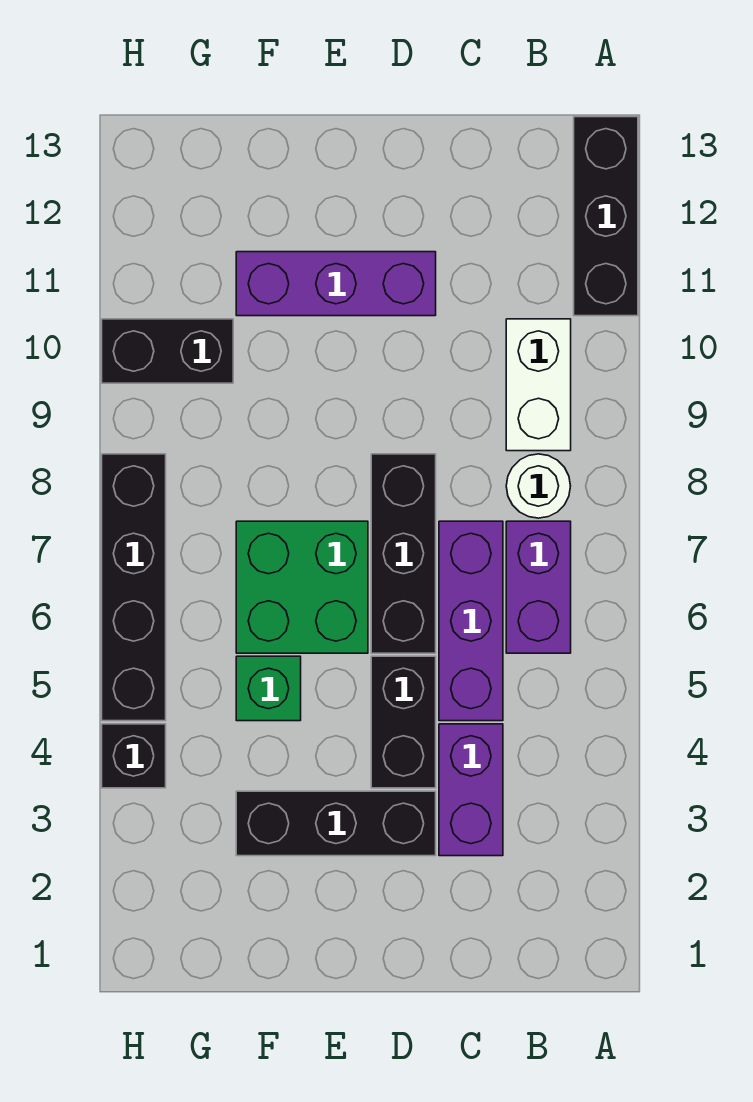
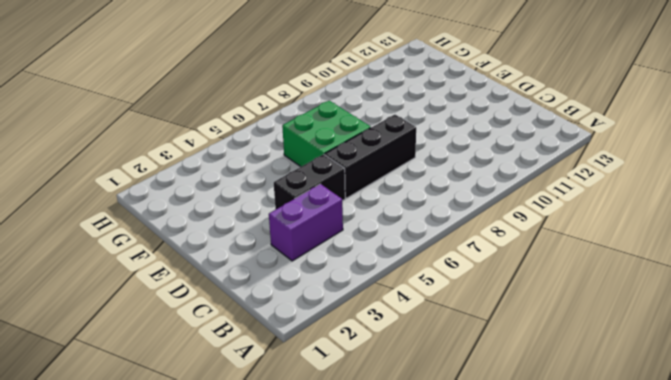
none -> black brick A11:A13 level 1
none -> purple brick B6:B7 level 1
none -> white round brick B8 level 1

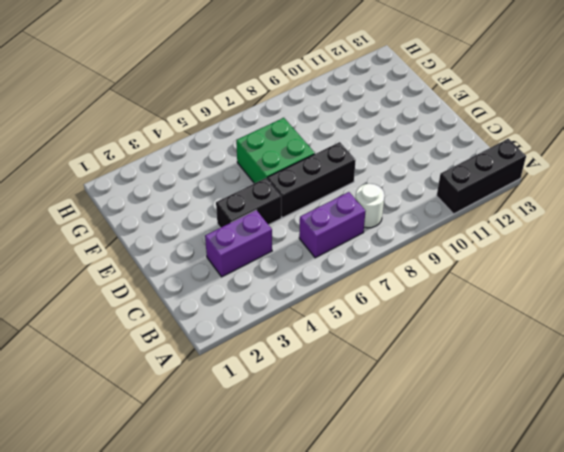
none -> white brick B9:B10 level 1
none -> purple brick C5:C7 level 1
none -> black brick D3:F3 level 1

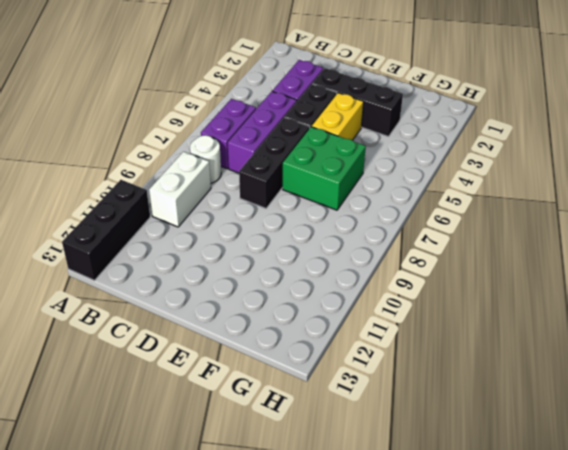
yellow brick E4:E5 level 1 -> none
none -> purple brick D11:F11 level 1
none -> green brick F5 level 1
none -> black brick G10:H10 level 1

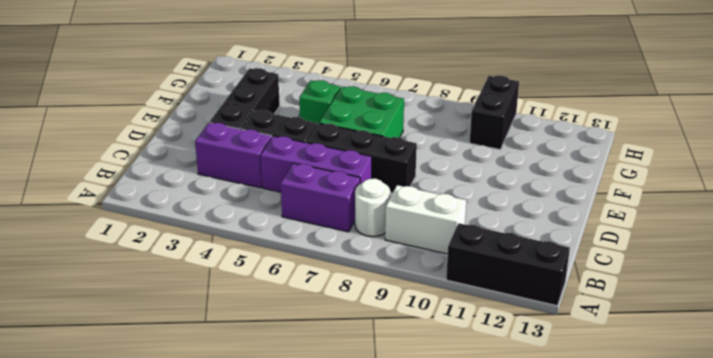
none -> purple brick D11:F11 level 1
none -> black brick H4 level 1
none -> black brick H5:H8 level 1

